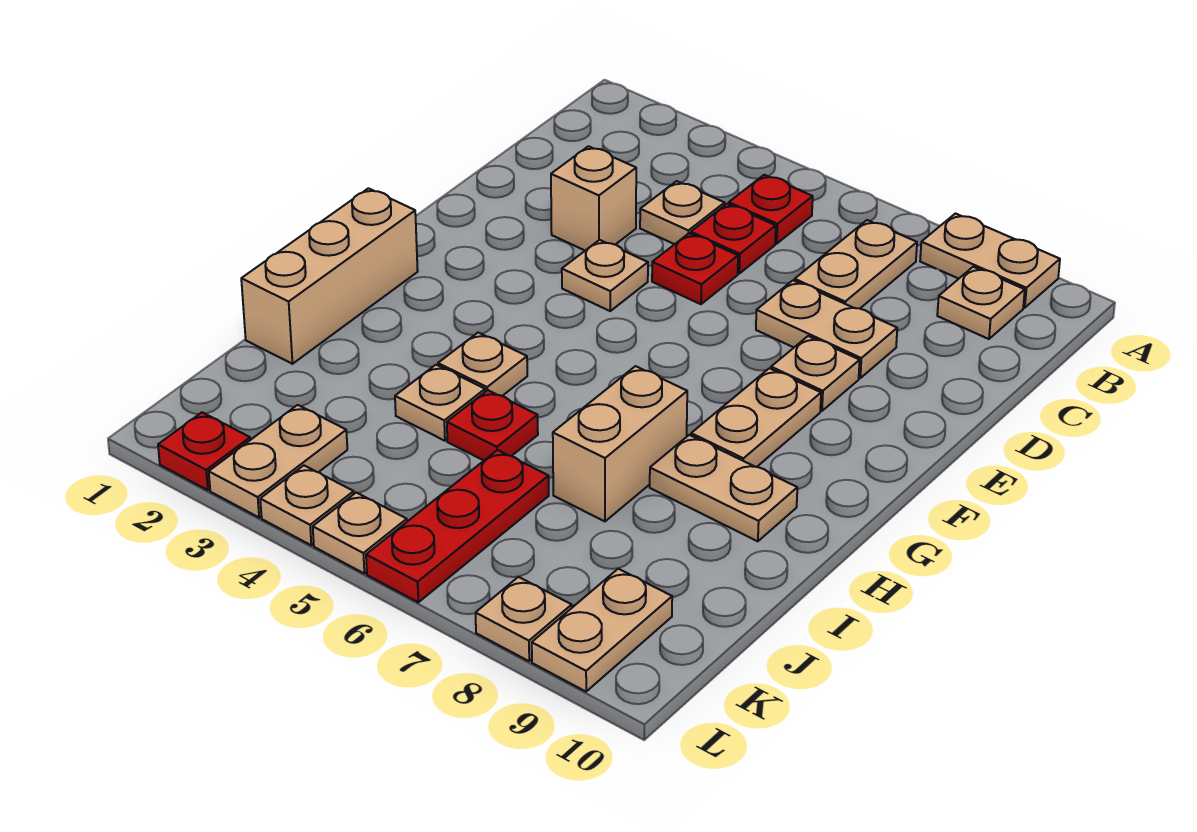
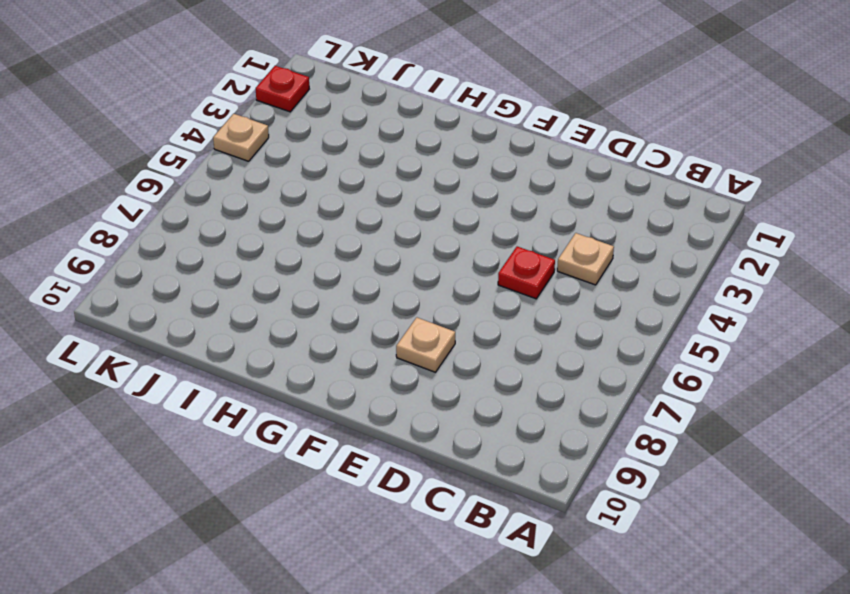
none -> tan plate A8:A9 level 1
none -> red plate B5 level 1
none -> tan plate B7:C7 level 1

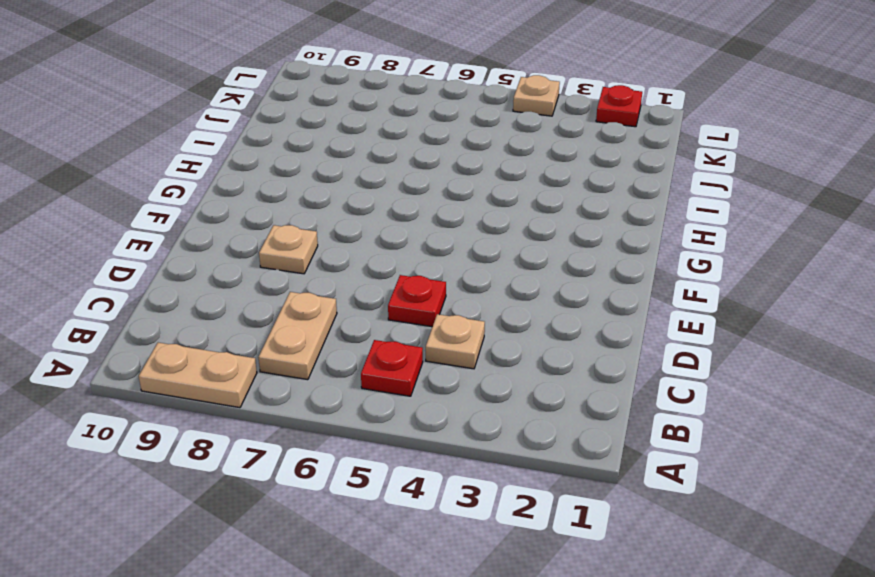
none -> tan plate B9 level 1
none -> red plate C5 level 1
none -> tan brick D3 level 1

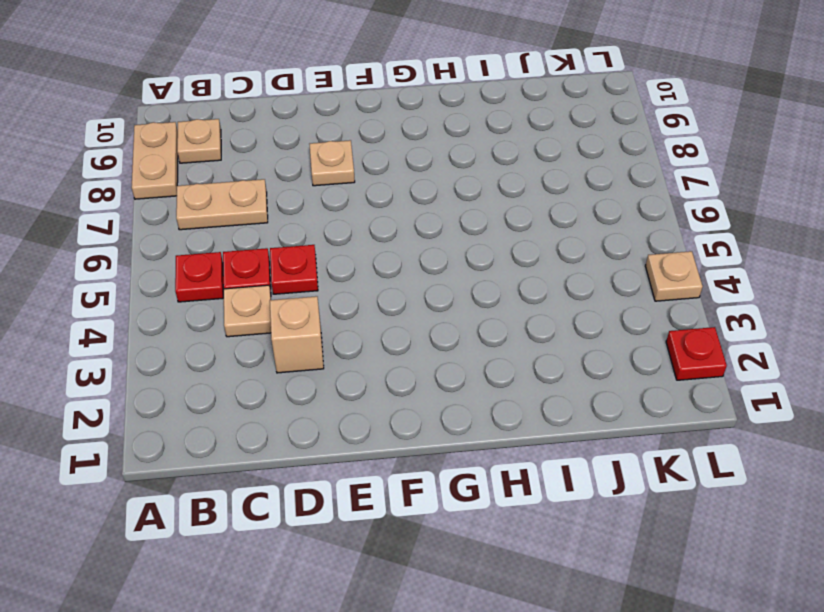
none -> tan plate D7:D8 level 1
none -> tan plate E4 level 1
none -> tan plate F8:G8 level 1

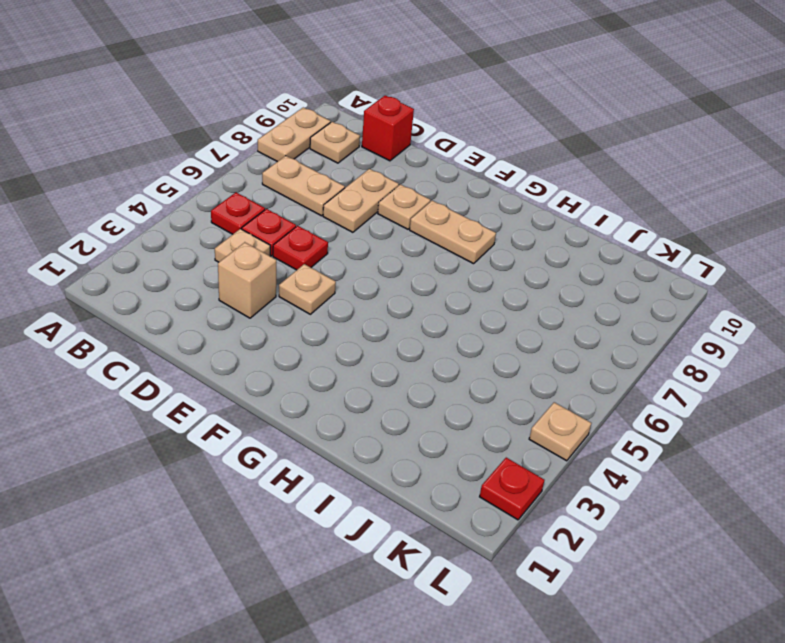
red brick C10 level 1 -> none
none -> tan brick G1:I1 level 1
none -> tan plate H4 level 1
none -> tan brick H7:I7 level 1

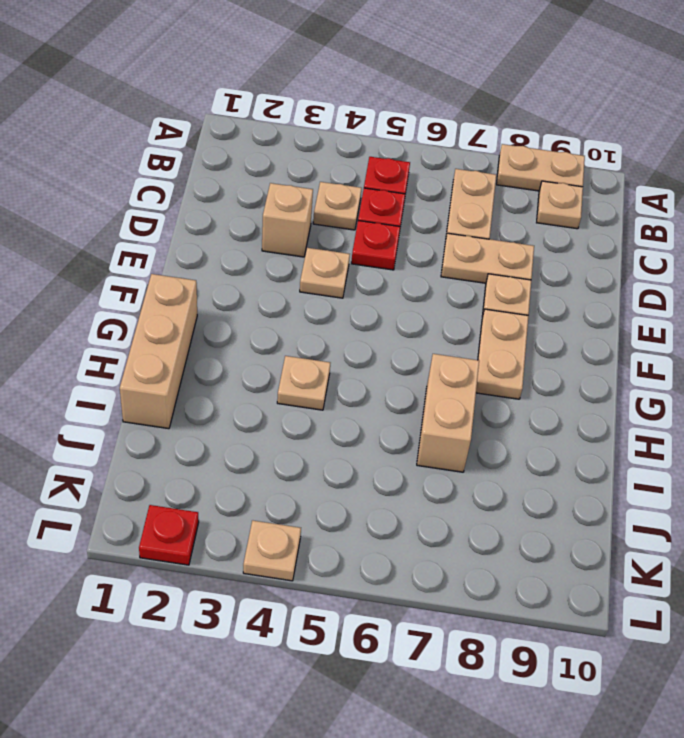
none -> tan plate H8:H9 level 1
none -> tan plate I4 level 1
none -> red plate I5 level 1

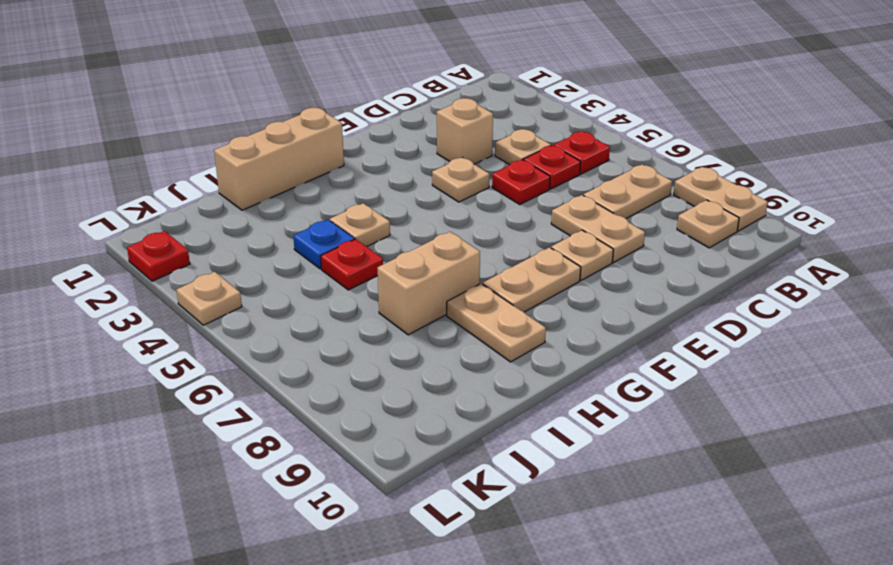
blue plate I4 level 1 -> tan plate I4 level 1
none -> red plate J6:L6 level 1
none -> tan plate K3:L3 level 1
none -> tan plate K9:L9 level 1

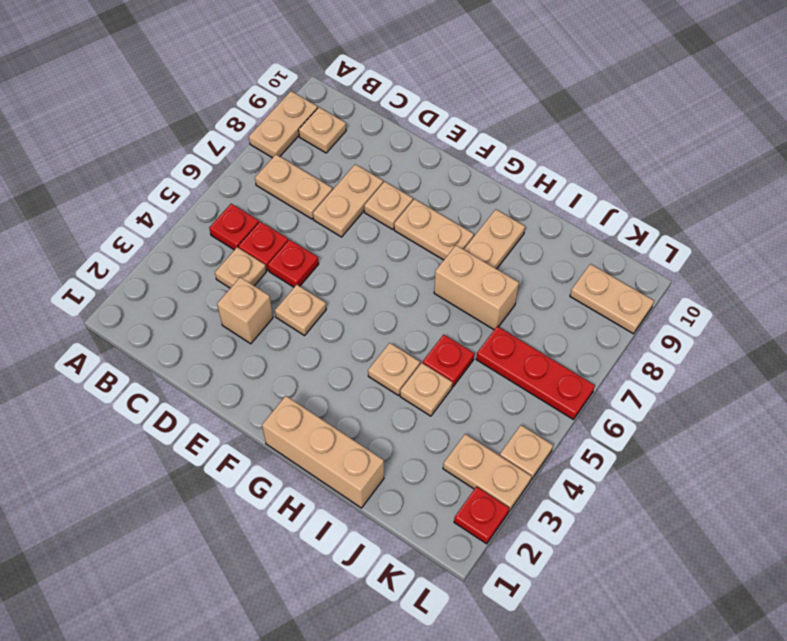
none -> tan plate L5 level 1
none -> tan plate L8 level 1

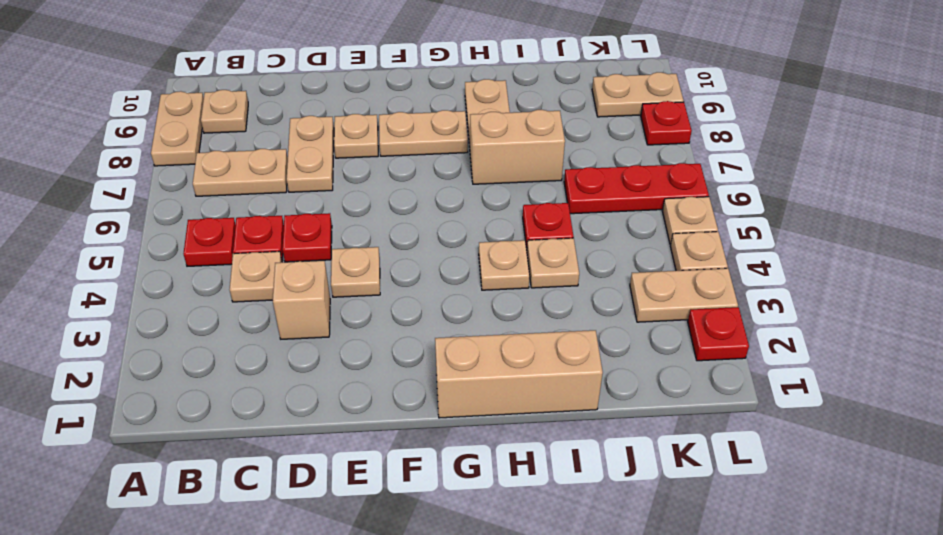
red plate L8 level 1 -> tan plate L8 level 1

